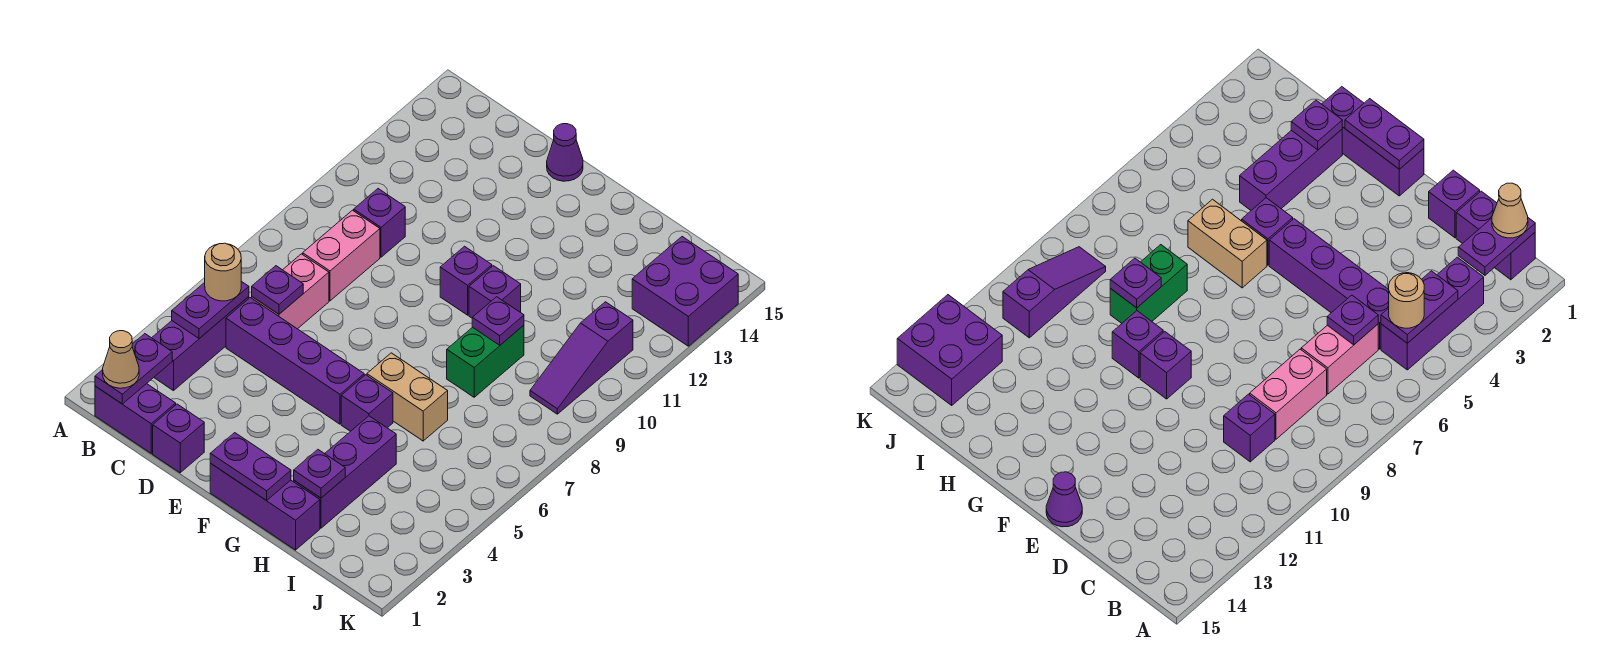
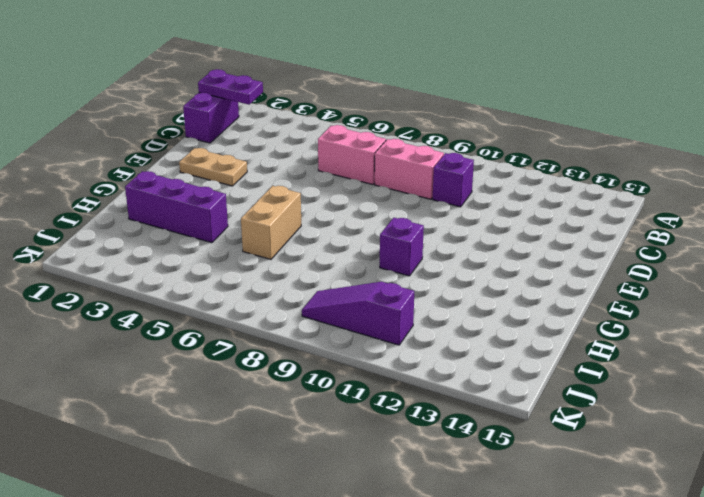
tan plate E2:E3 level 1 -> none
none -> purple brick B3:B5 level 1
none -> purple brick C5:F5 level 1
none -> purple brick D1 level 1

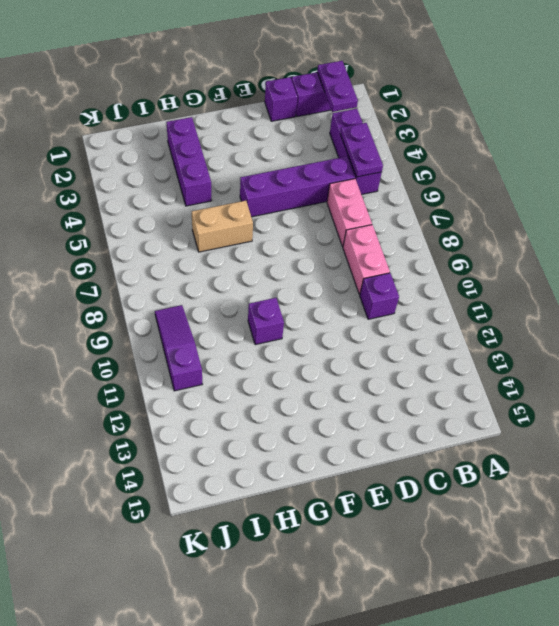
none -> purple cone E15 level 1
none -> purple brick F1:H1 level 1
none -> purple brick F10 level 1

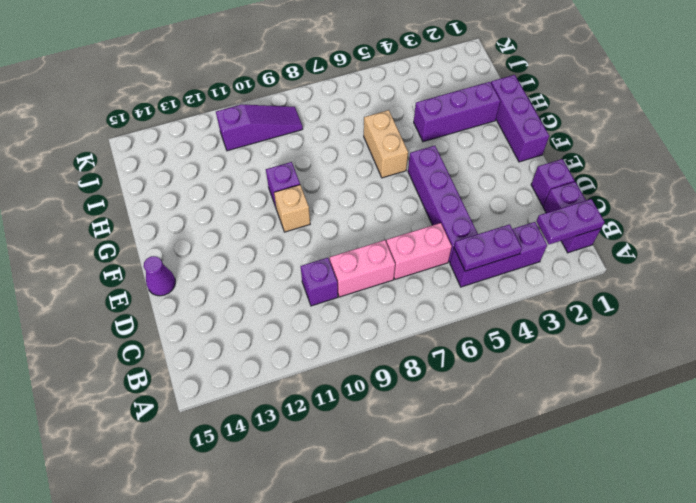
tan brick F10 level 1 -> purple brick F10 level 1
none -> purple brick G5 level 1
none -> green brick H8:H9 level 1
none -> purple brick J13:K14 level 1

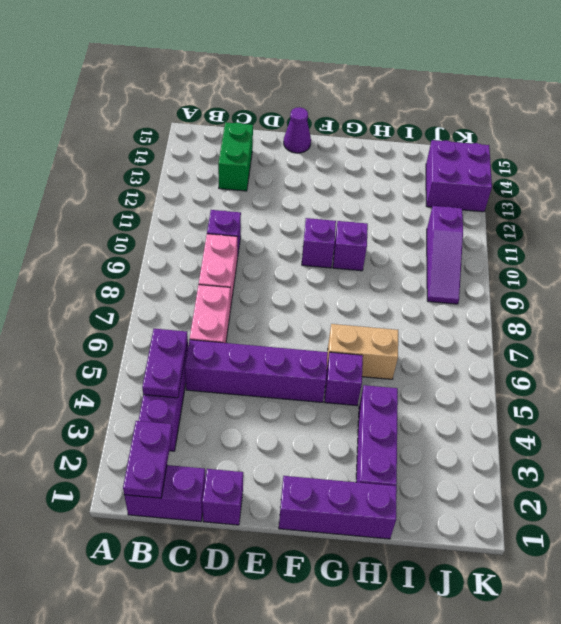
green brick C13:C14 level 1 -> green brick H8:H9 level 1
none -> purple plate C6 level 2
none -> purple plate F1:G1 level 2
none -> purple plate H2 level 2

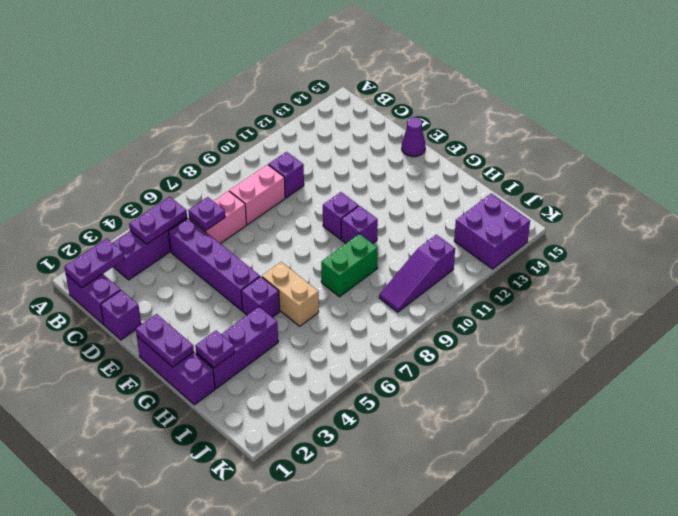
none -> purple plate H9 level 2
none -> tan cone B1 level 3
none -> tan round brick B5 level 3

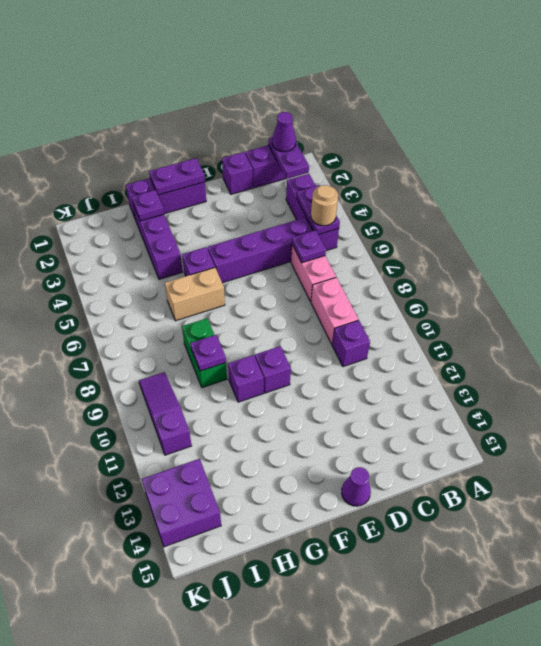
purple cone B1 level 3 -> tan cone B1 level 3

